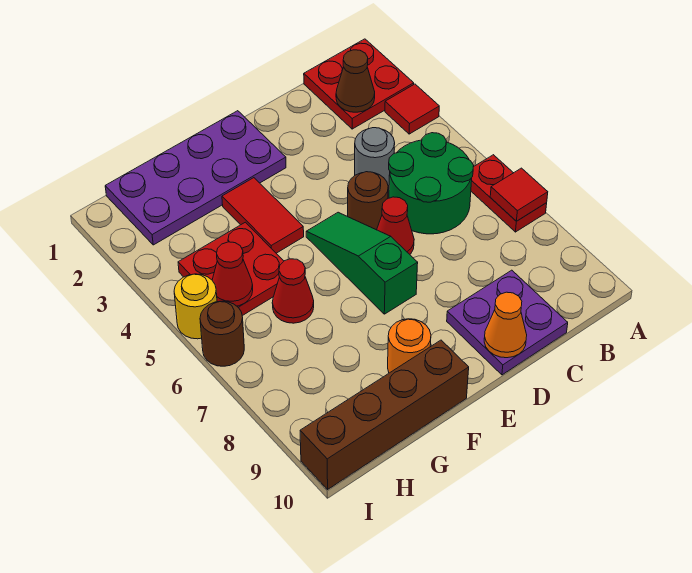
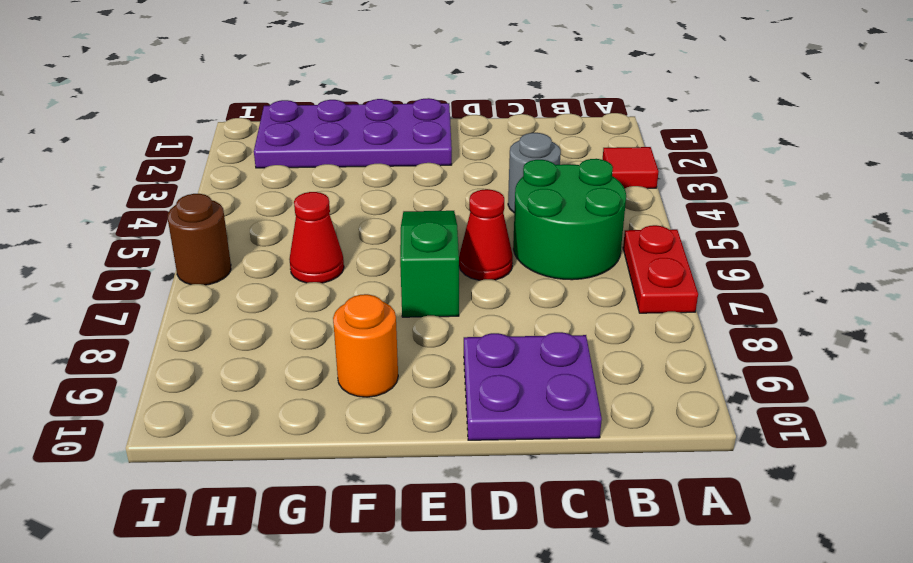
none -> red plate A1:B2 level 1
none -> brown round brick D5 level 1
none -> red tile F3:F4 level 1

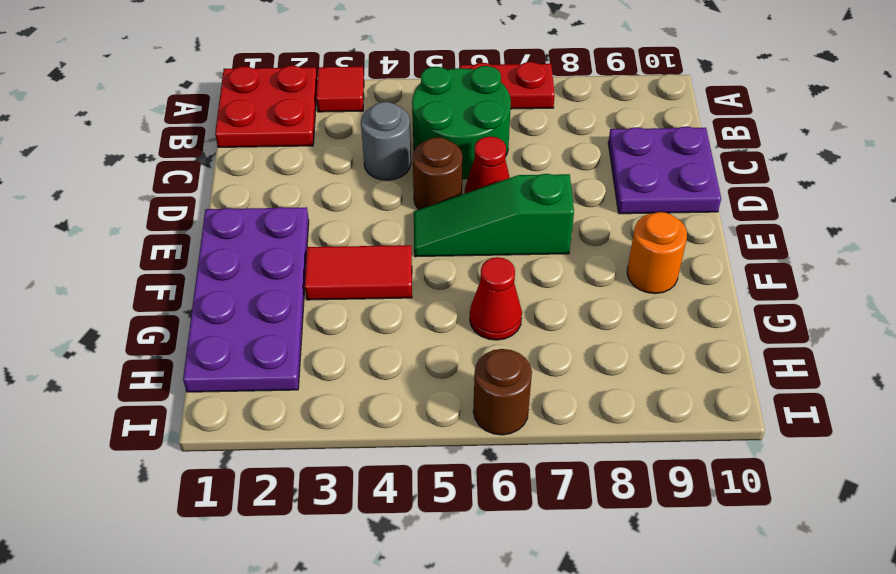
none -> brown brick F10:I10 level 1
none -> red plate G4:H5 level 1
none -> yellow round brick I5 level 1

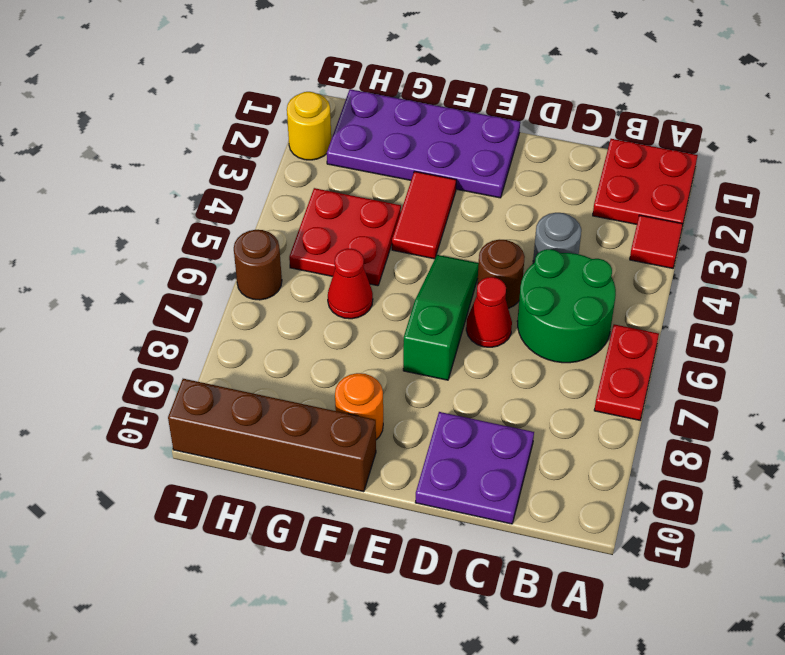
yellow round brick I2 level 1 -> yellow round brick I5 level 1
none -> red tile A7 level 2
none -> brown cone B2 level 2
none -> orange cone D10 level 2

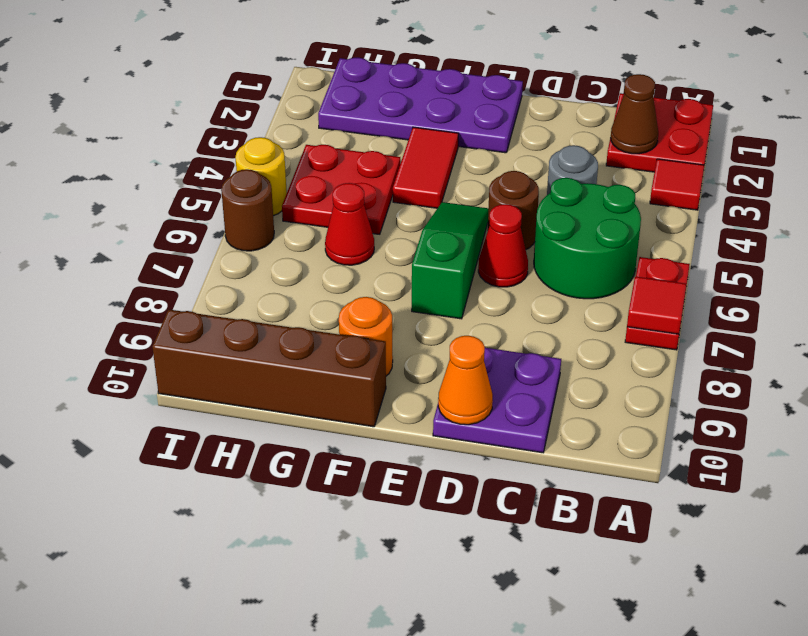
none -> red cone H5 level 2

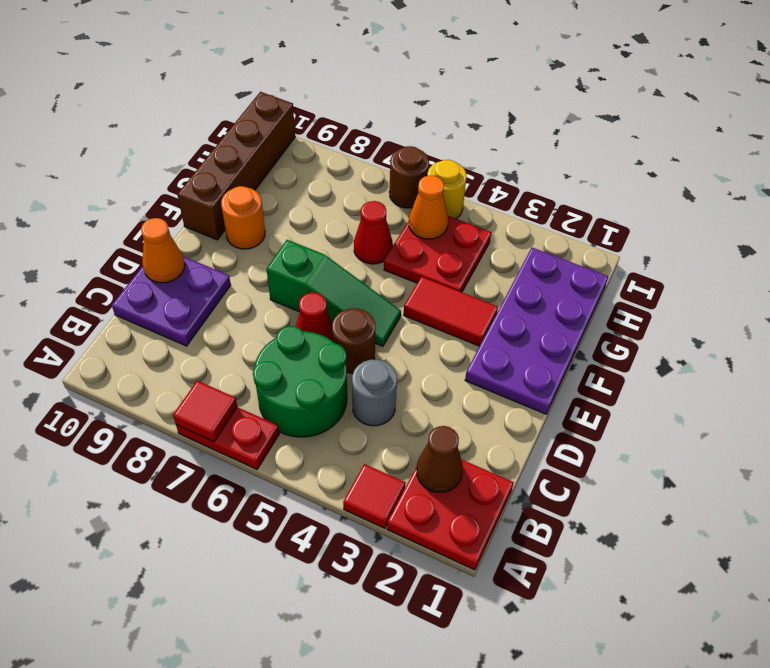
orange cone H5 level 2 -> red cone H5 level 2

